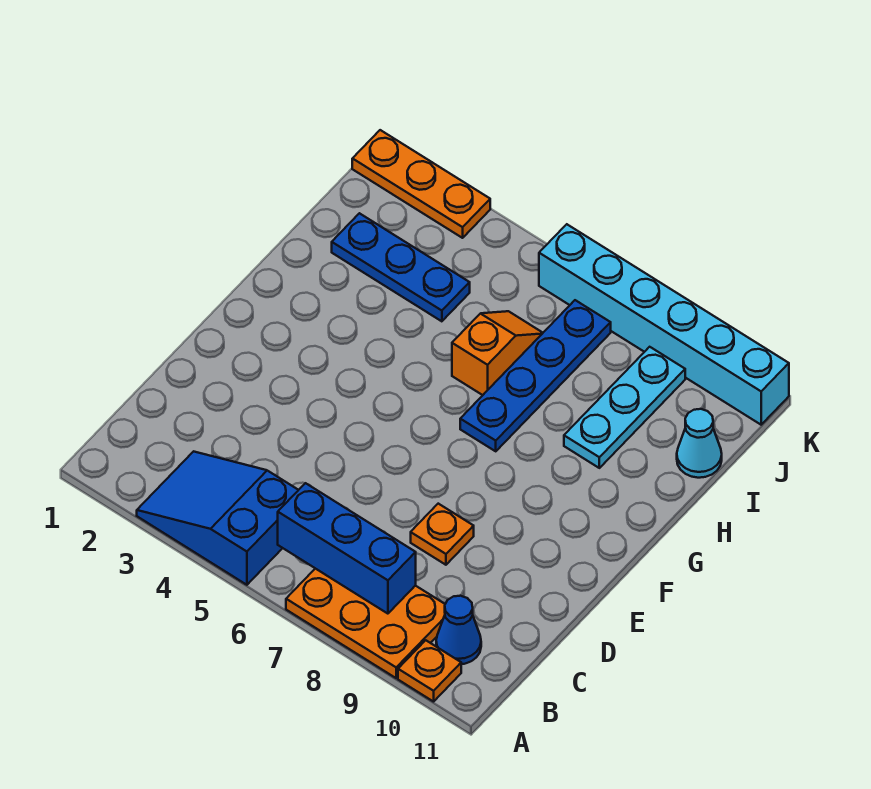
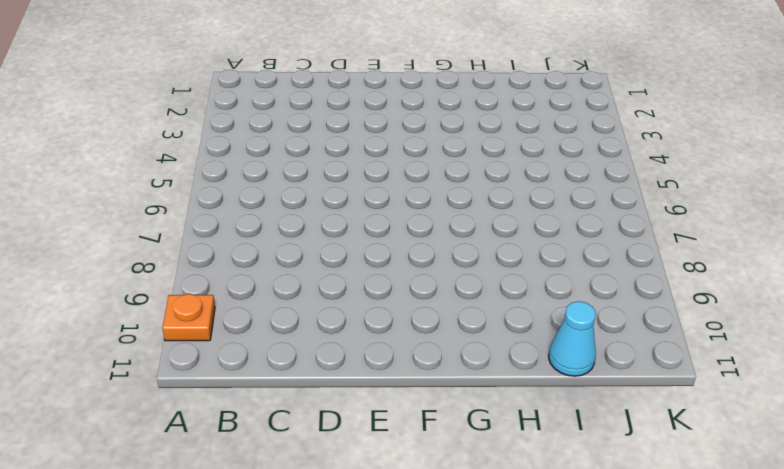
none -> blue slope A3:B5 level 1 top 5
none -> orange plate A7:B9 level 1
none -> blue cone B10 level 1

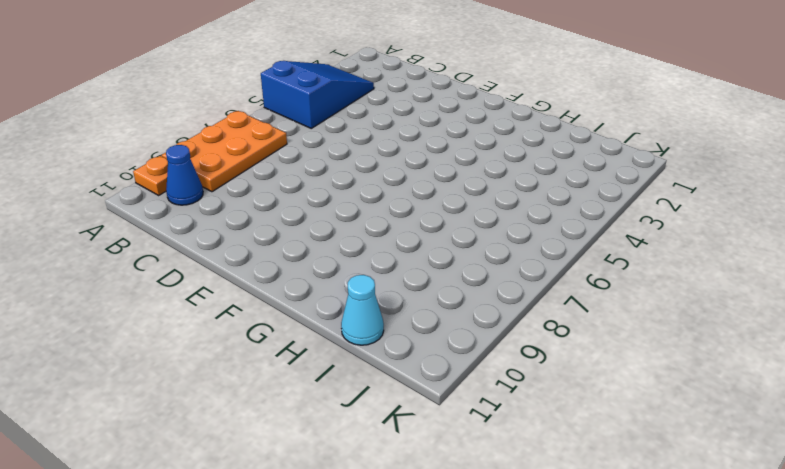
none -> orange plate D8 level 1
none -> blue plate G7:J7 level 1
none -> orange slope H6:I6 level 1 top H

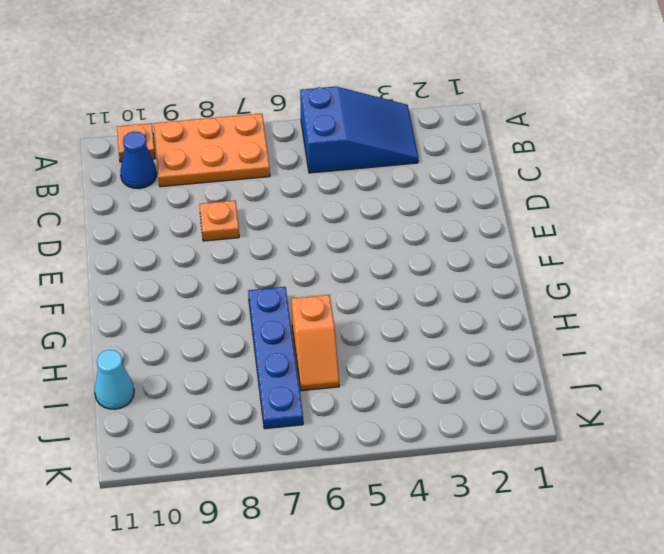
none -> cyan plate H9:J9 level 1
none -> blue plate I2:I4 level 1
none -> orange plate K1:K3 level 1

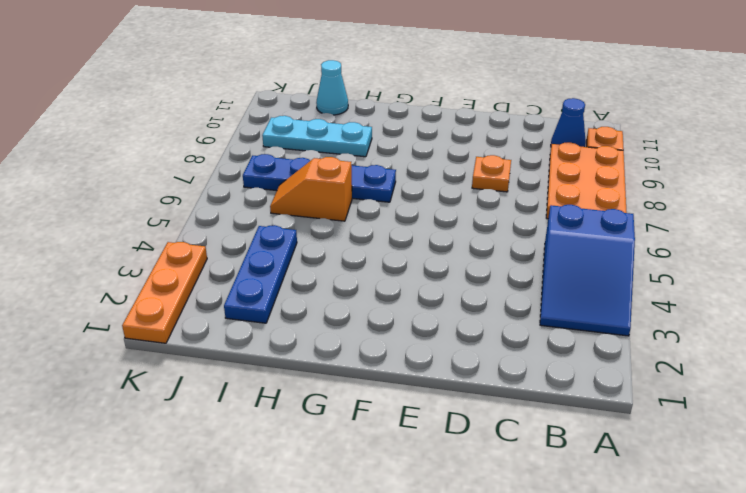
none -> cyan brick K6:K11 level 1
none -> blue brick B6:B8 level 2

